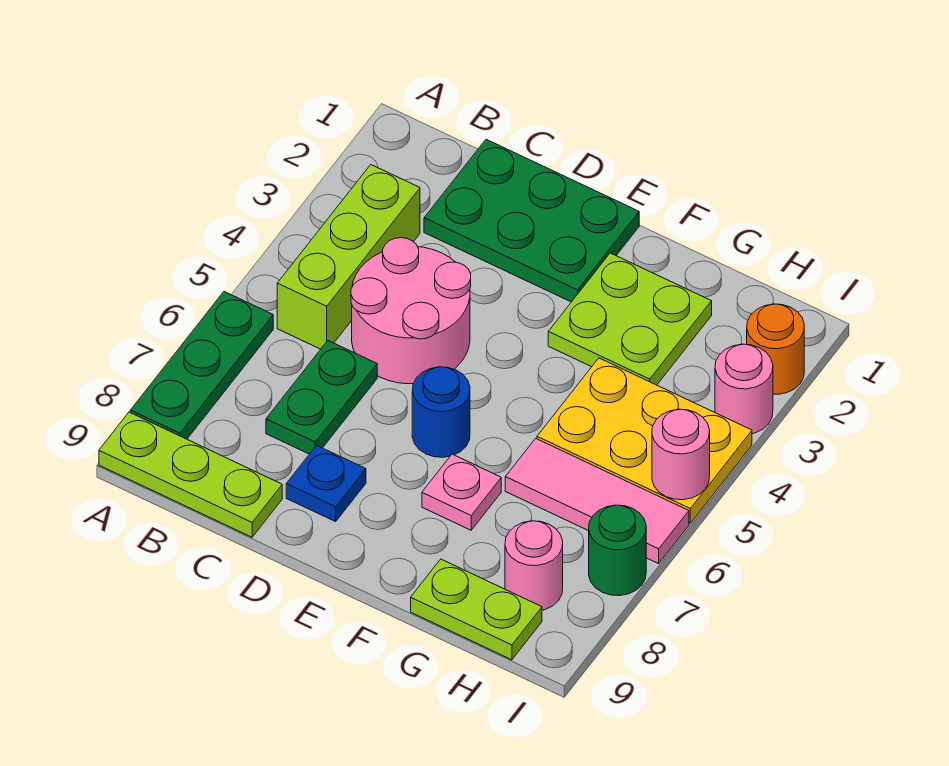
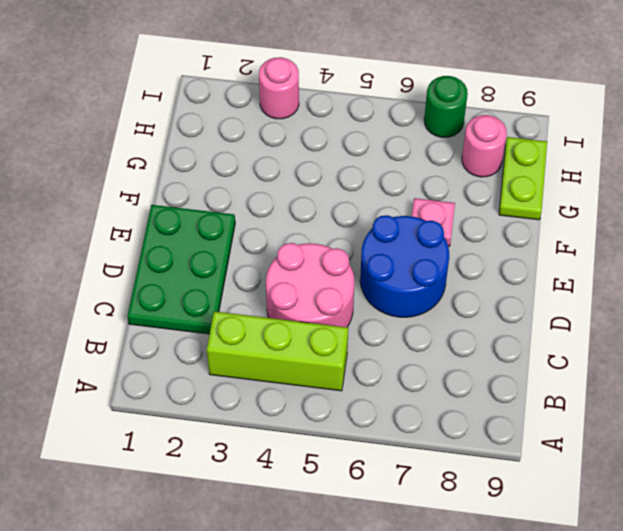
blue round brick D6:E7 level 1 -> blue round brick E6 level 1
none -> green plate A6:A8 level 1
none -> lime plate A9:C9 level 1
none -> green plate C6:C7 level 1

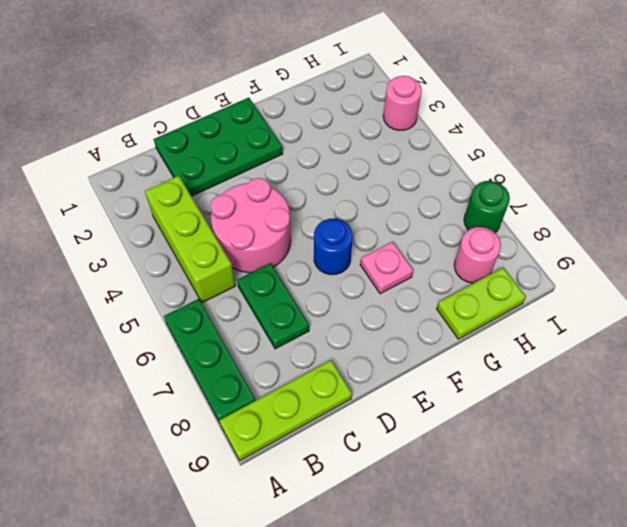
none -> blue plate D8 level 1
none -> lime plate F2:G3 level 1
none -> yellow plate G4:I5 level 1

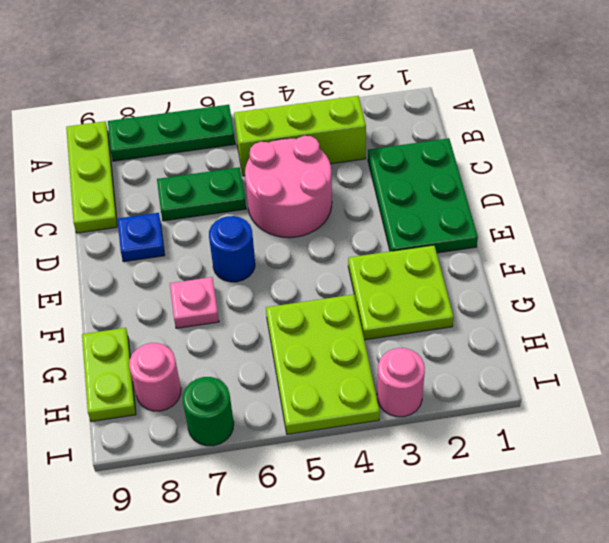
lime plate G4:I5 level 1 -> yellow plate G4:I5 level 1
none -> pink tile G6:I6 level 1
none -> orange round brick I2 level 1
none -> pink round brick I5 level 2

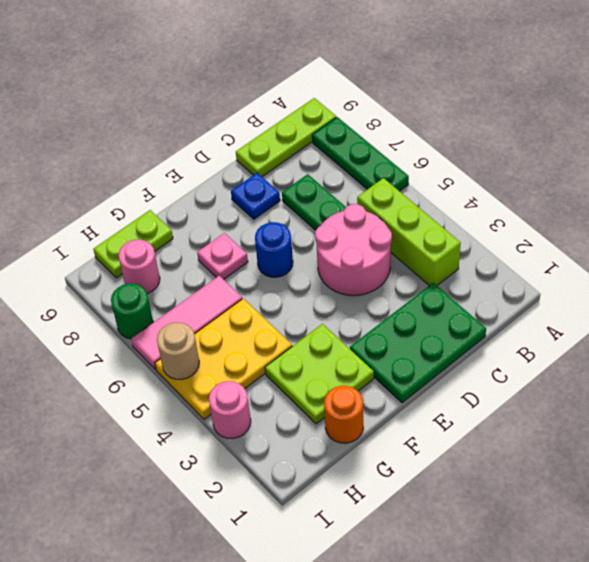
orange round brick G1 level 1 -> orange round brick I2 level 1
tan round brick I5 level 2 -> pink round brick I5 level 2

